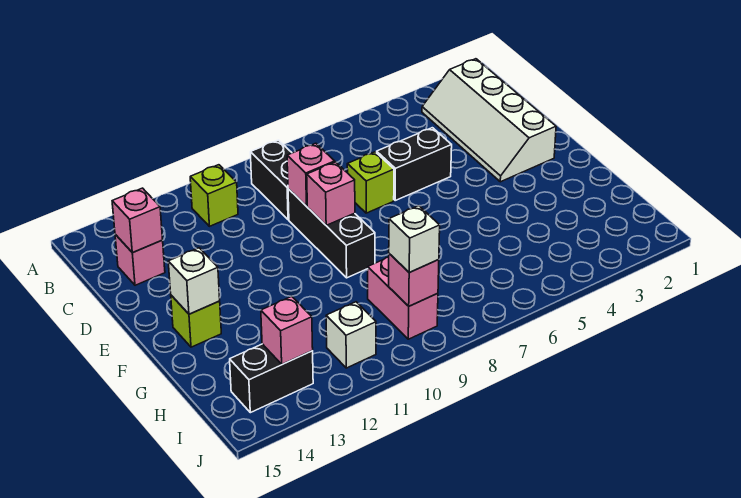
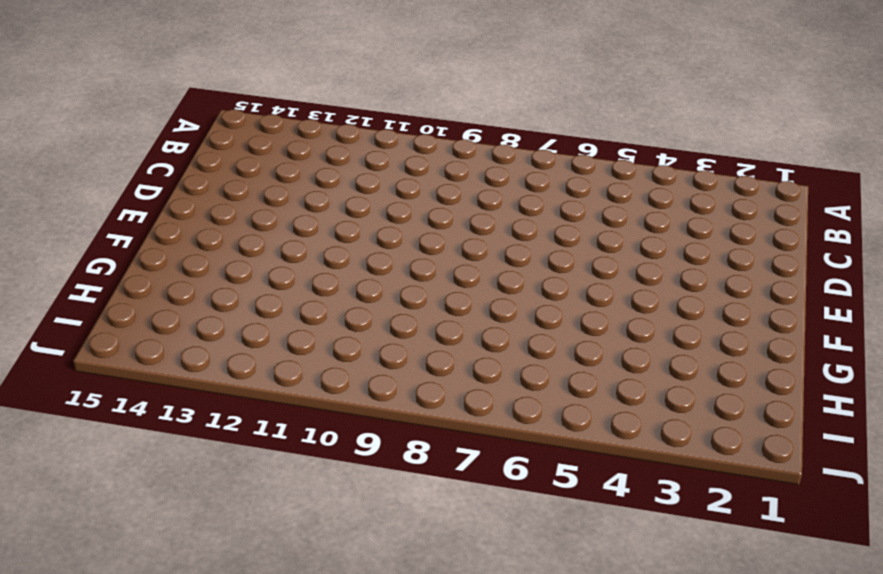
none -> white slope B2:E3 level 1 top 2
none -> black brick B9:C9 level 1
none -> lime brick B11 level 1

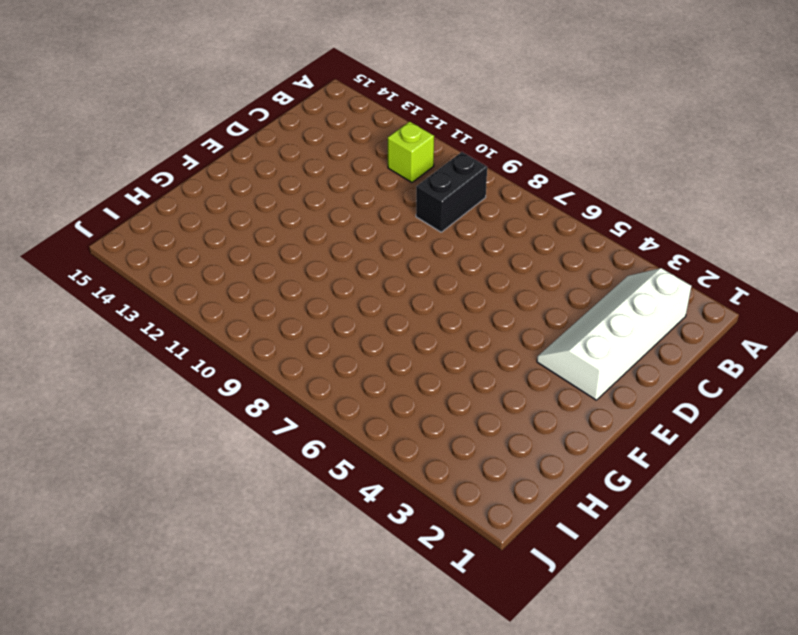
none -> pink brick C14 level 1
none -> black brick D5:D6 level 1
none -> lime brick D7 level 1

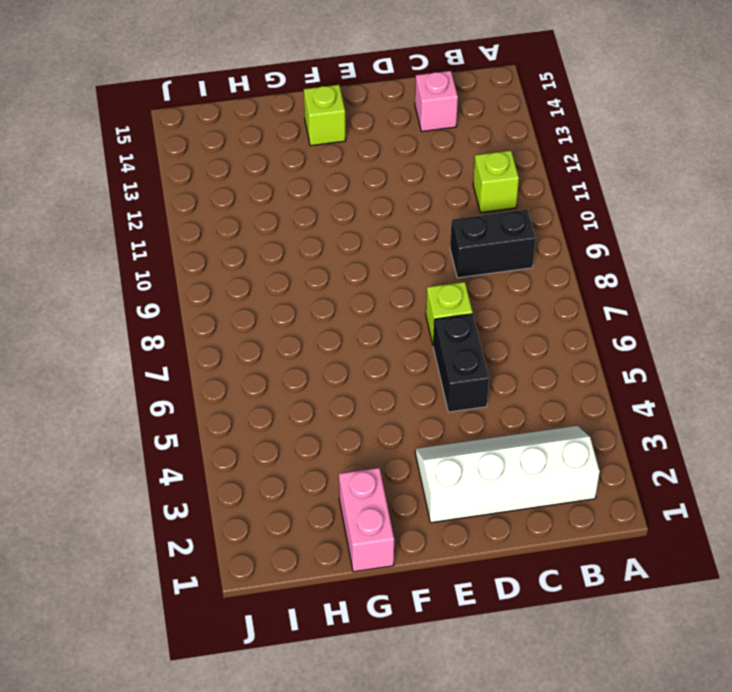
pink brick G1:G2 level 1 -> pink brick H9:I9 level 1
none -> black brick D9:F9 level 1
none -> white brick I11 level 1
none -> black brick I13:I14 level 1

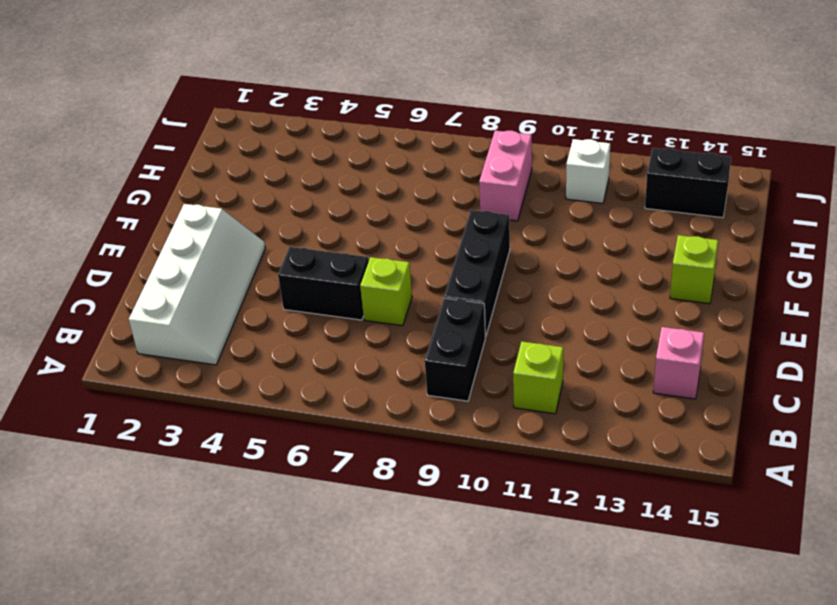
none -> pink brick C14 level 2
none -> pink brick D9 level 2
none -> pink brick E9 level 2

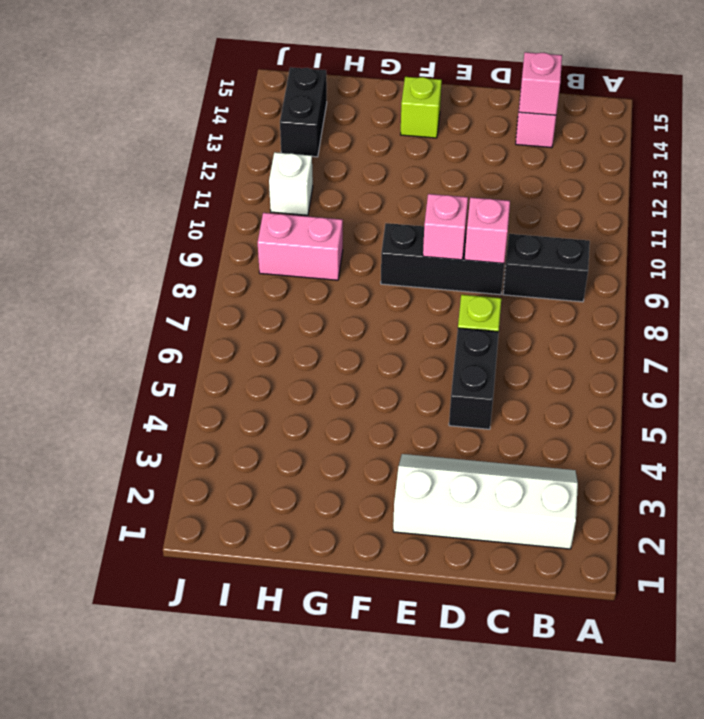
none -> lime brick B11 level 1
none -> white brick F14 level 2
none -> pink brick I9 level 2

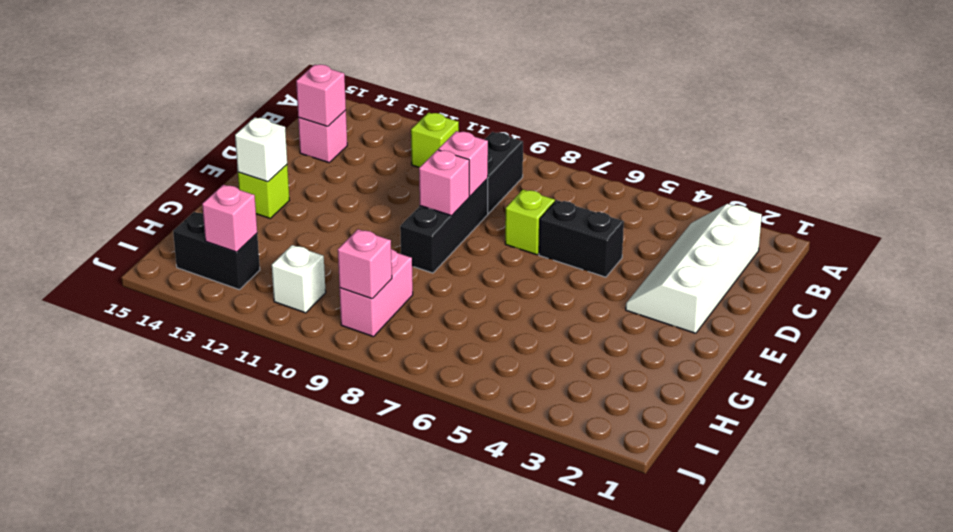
none -> white brick I9 level 3

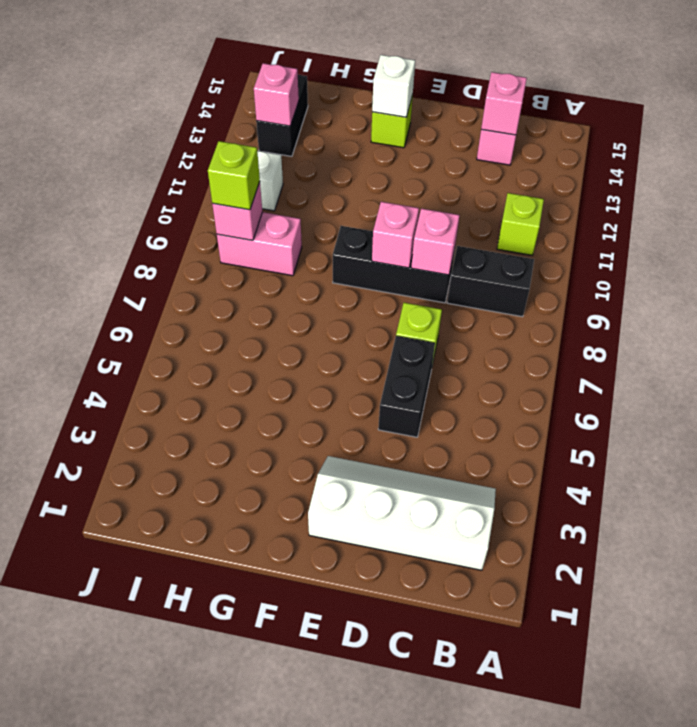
lime brick I9 level 3 -> white brick I9 level 3

